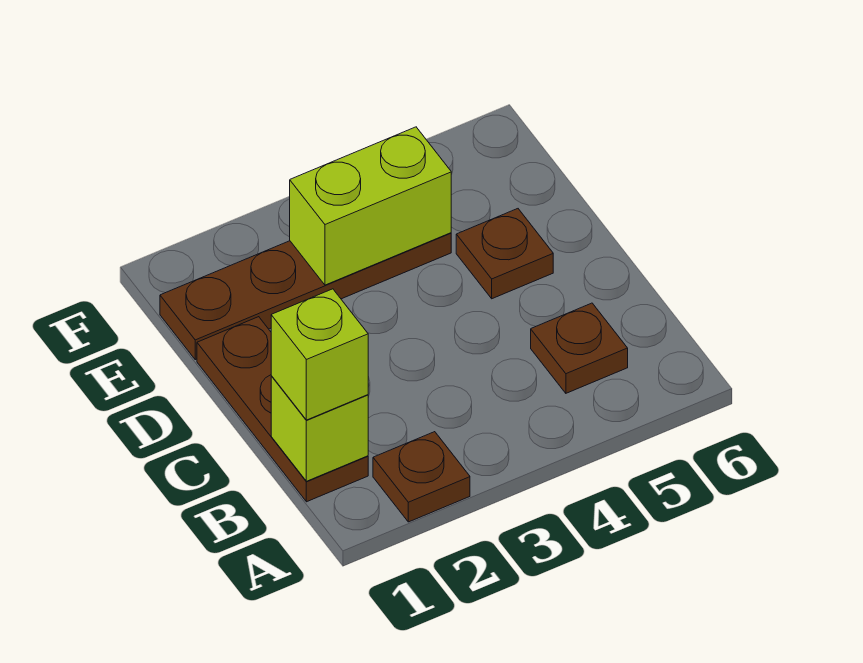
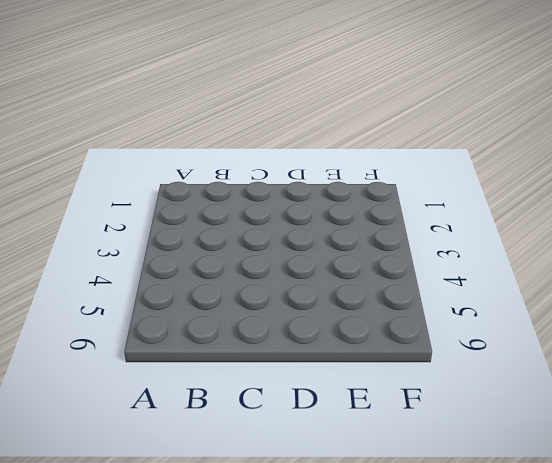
none -> brown plate A2 level 1
none -> brown plate B1:D1 level 1

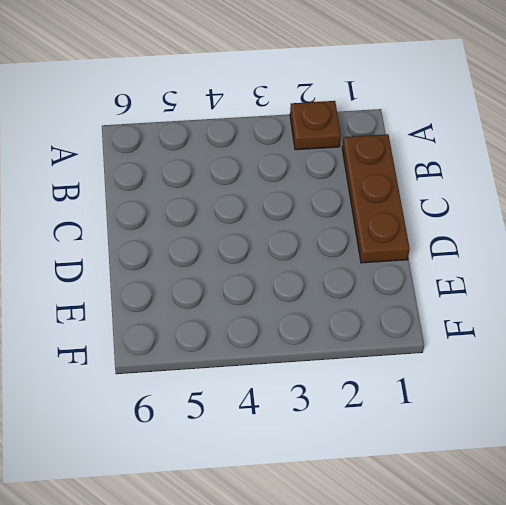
none -> brown plate B5 level 1
none -> brown plate D5 level 1

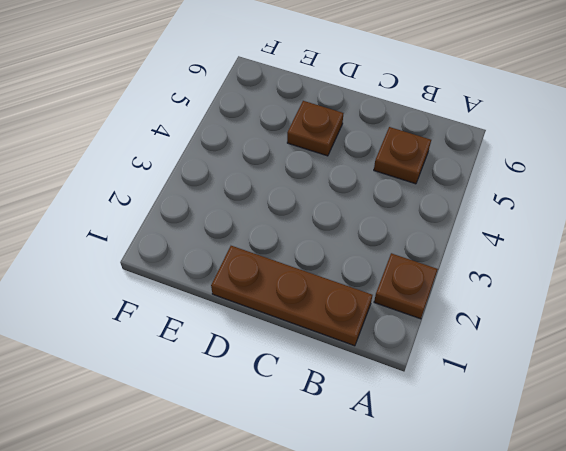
none -> brown plate E1:E4 level 1
none -> lime brick B1 level 2

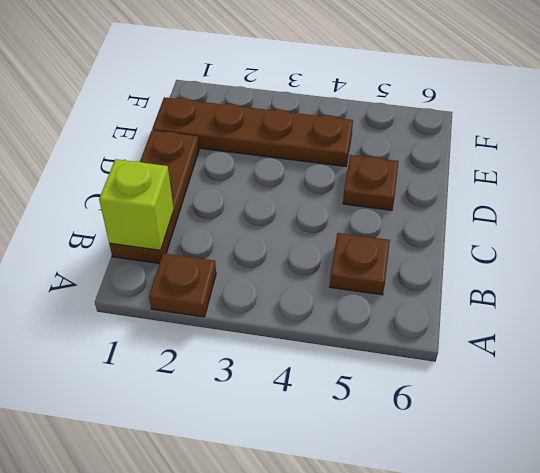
none -> lime brick E3:E4 level 2
none -> lime brick B1 level 3

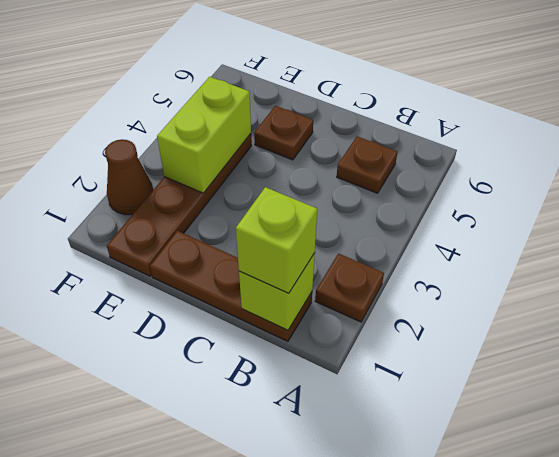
brown cone F2 level 1 -> none

